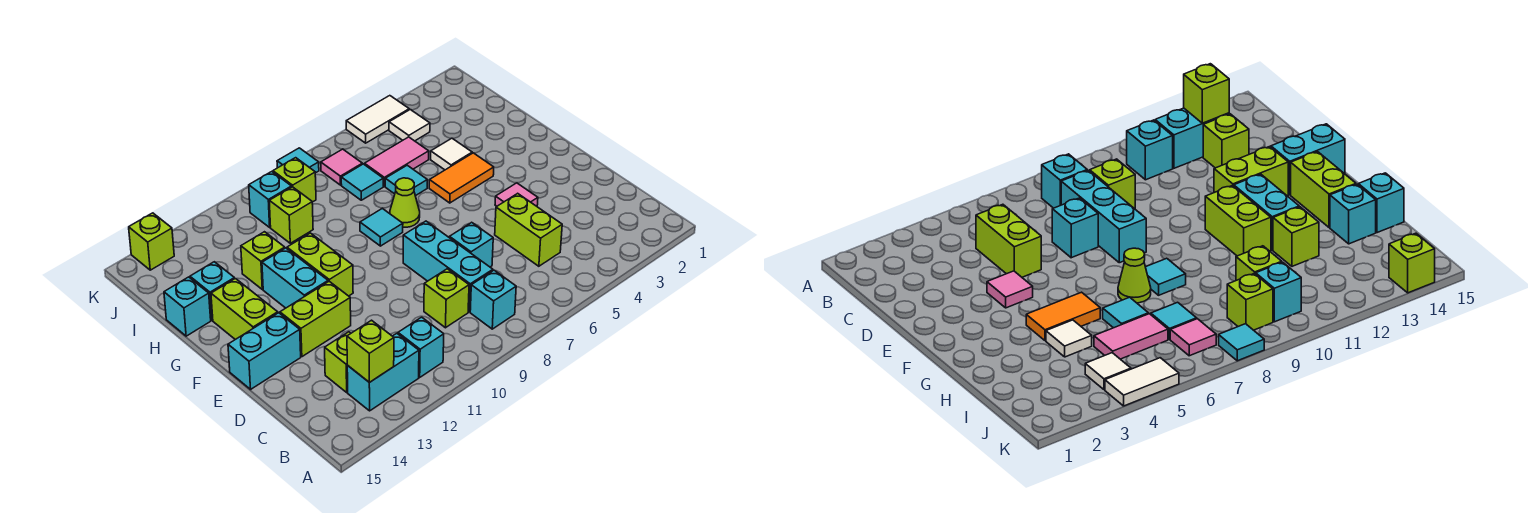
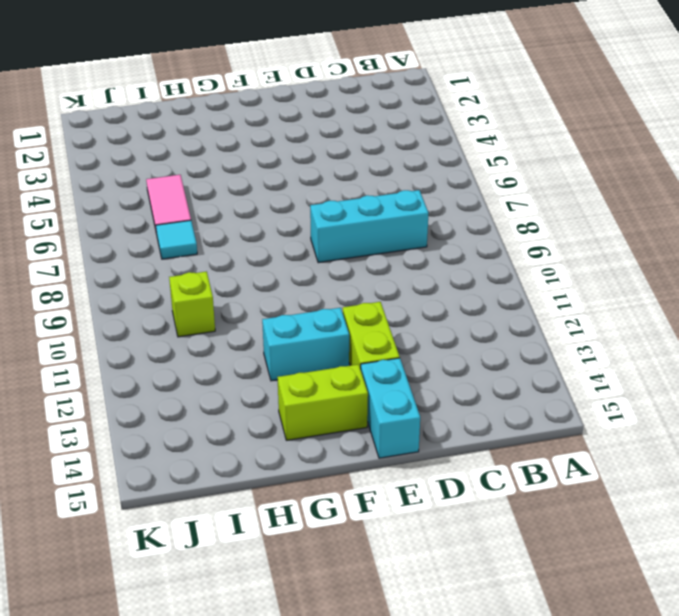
none -> cyan brick B8 level 1
none -> cyan brick B11 level 1
none -> cyan brick B12:B13 level 1
none -> lime brick C5:D5 level 1

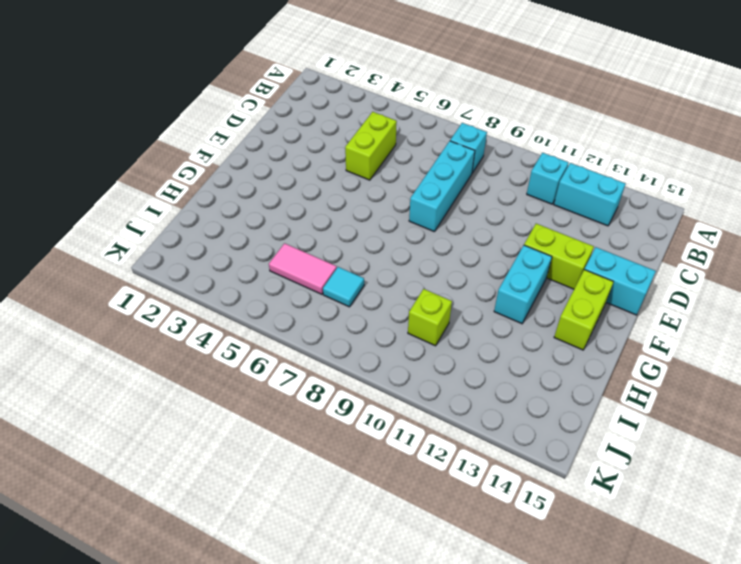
none -> lime brick C9 level 1
none -> lime brick C13 level 1
none -> cyan brick D7 level 1
none -> pink tile E4 level 1

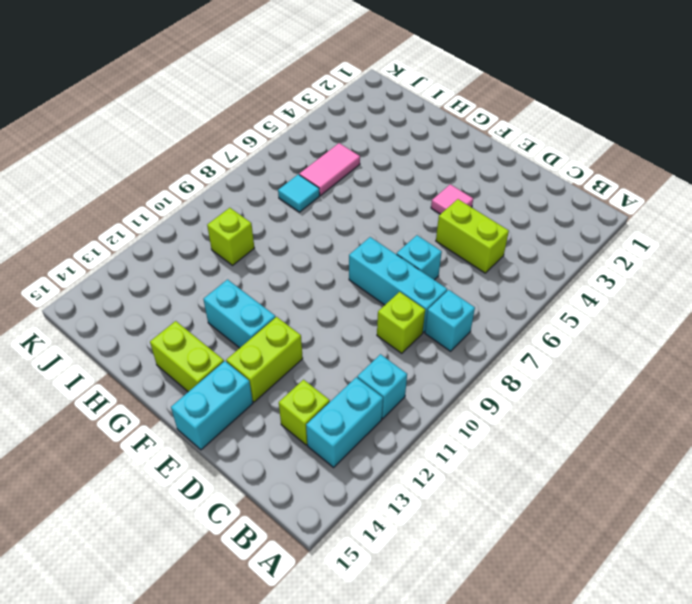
none -> lime brick F11:G11 level 1
none -> orange tile G4:G5 level 1
none -> lime cone G7 level 1
none -> cyan tile G8 level 1

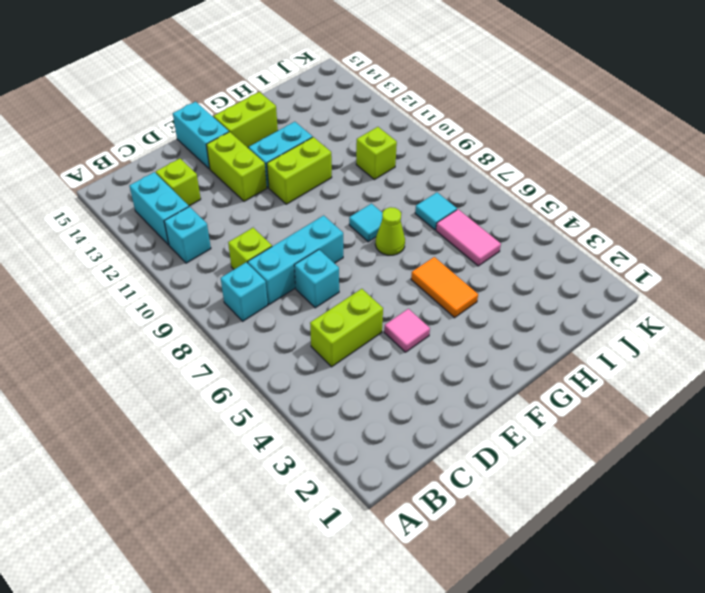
none -> white tile H4 level 1
none -> cyan tile H6 level 1
none -> lime brick H12 level 1
none -> cyan brick H14 level 1

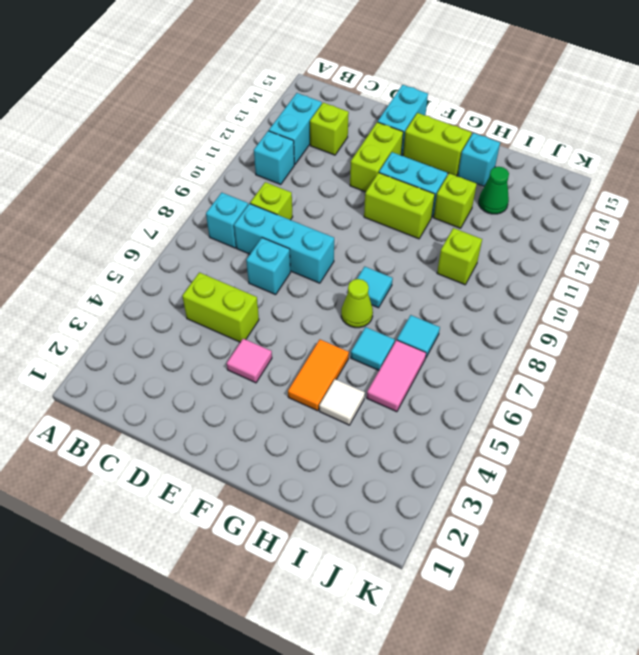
green cone I13 level 1 -> none
none -> cyan brick H15 level 1
none -> white tile J4 level 1
none -> pink tile J7 level 1
none -> lime brick J9 level 1

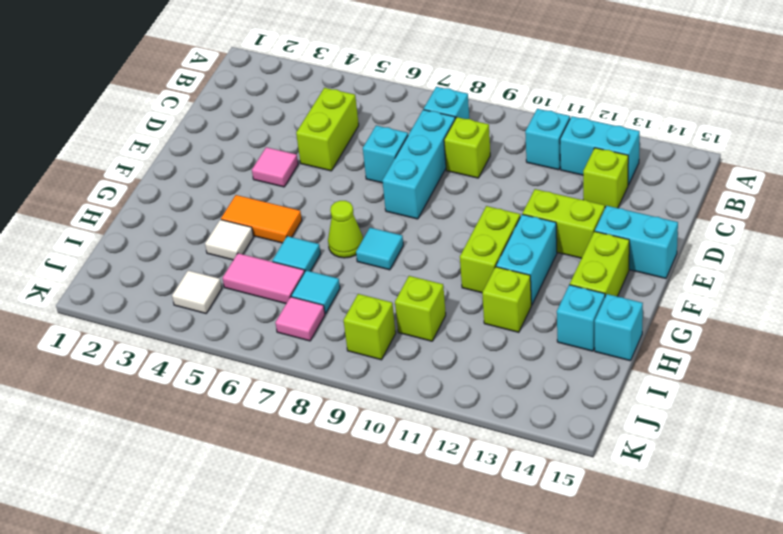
none -> cyan brick J10 level 1
none -> white tile K4:K5 level 1
none -> cyan tile K8 level 1
none -> lime brick K14 level 1

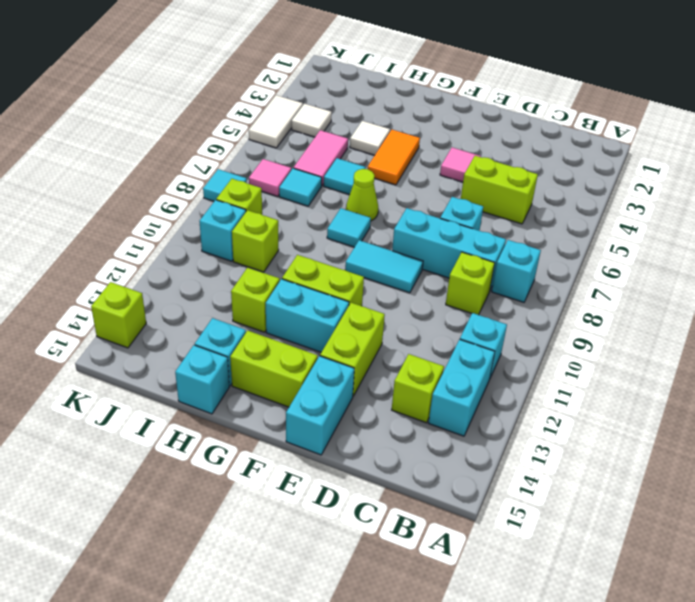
cyan tile E9:F9 level 1 -> none
none -> lime brick B13 level 2

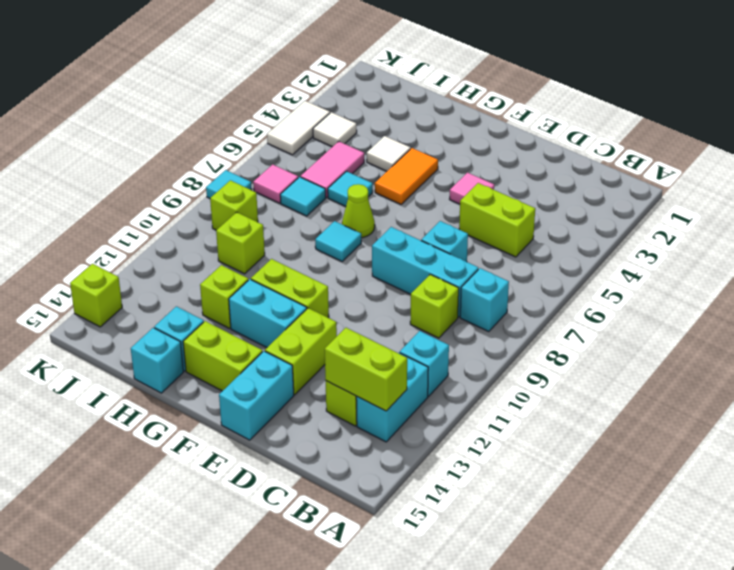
lime brick B13:C13 level 2 -> lime brick B13 level 2
none -> cyan brick J10 level 1

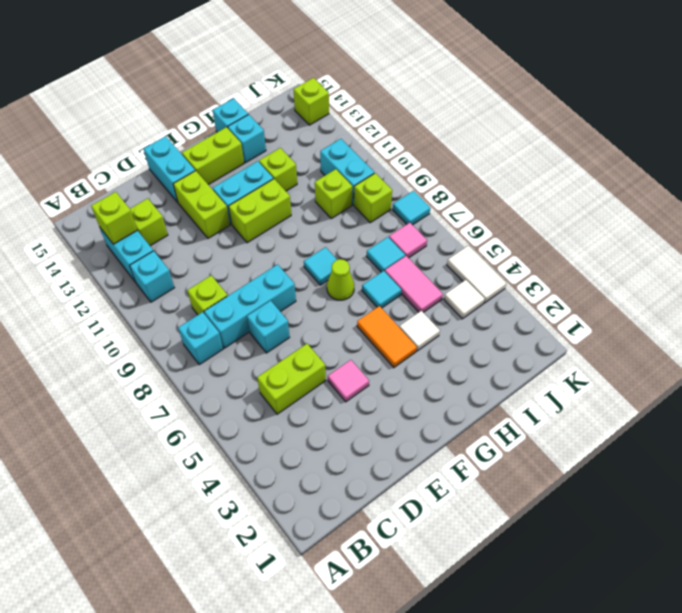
cyan brick J10:J11 level 1 -> cyan brick J10 level 1

